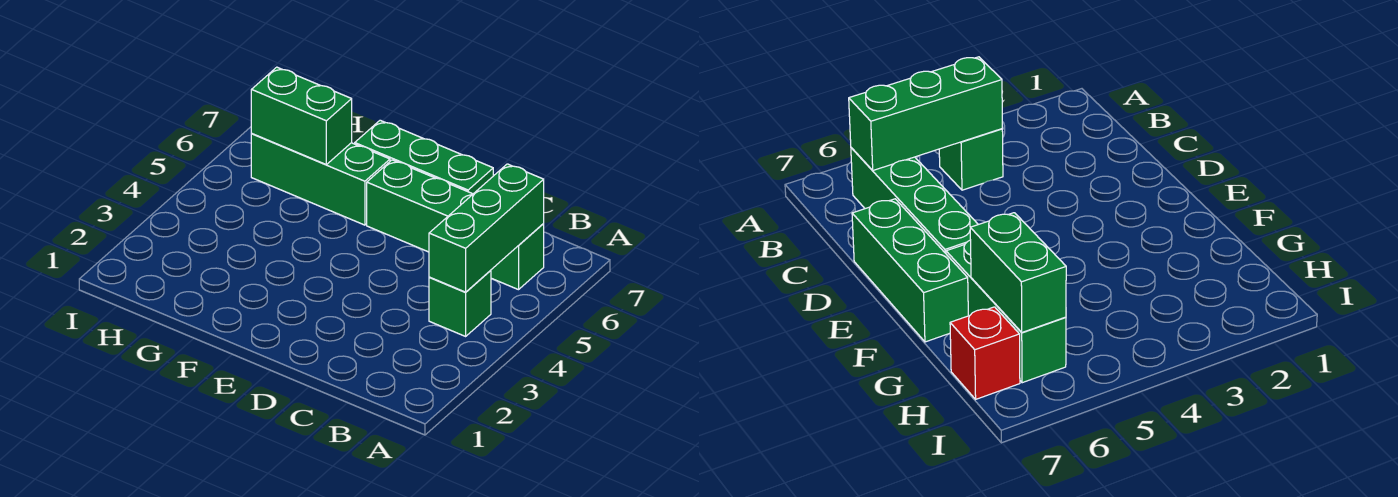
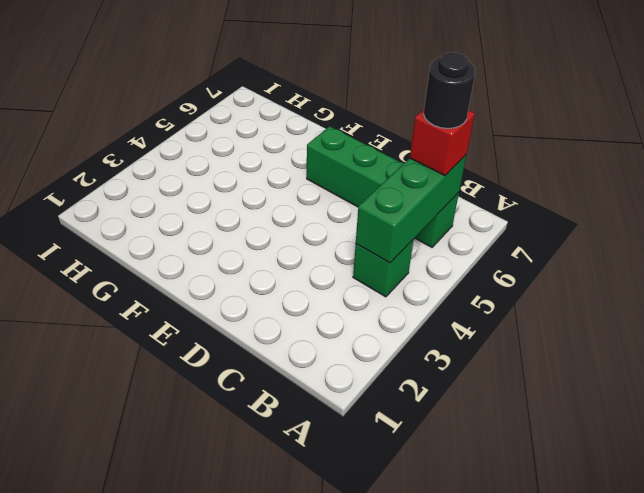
red brick B6 level 3 -> red brick H7 level 1
black round brick B6 level 4 -> none
none -> green brick D7:F7 level 1
none -> green brick F6:H6 level 1

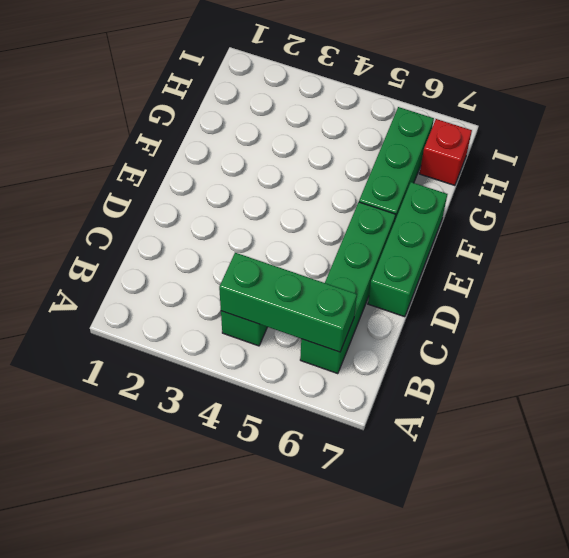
none -> green brick G6:H6 level 2

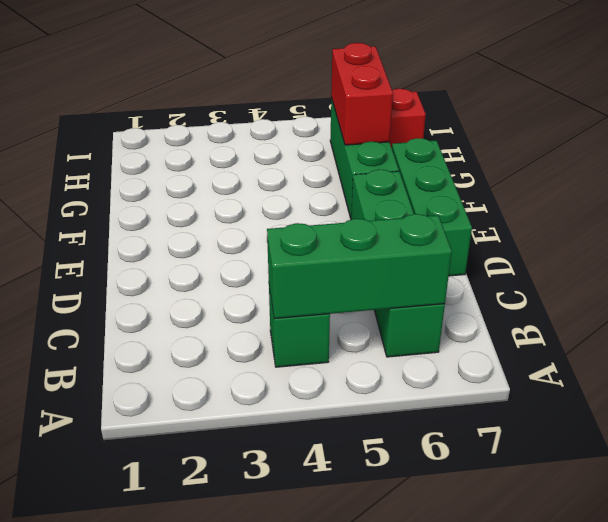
red brick G6:H6 level 2 -> green brick G6:H6 level 2

